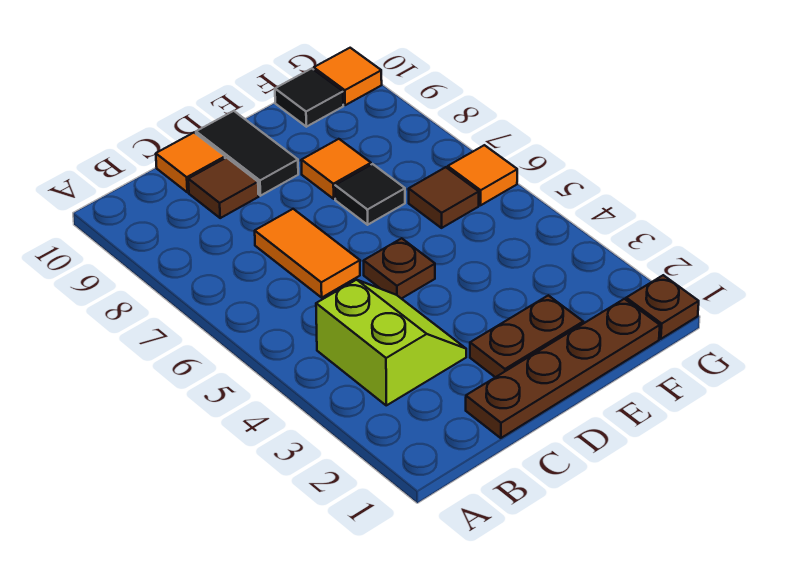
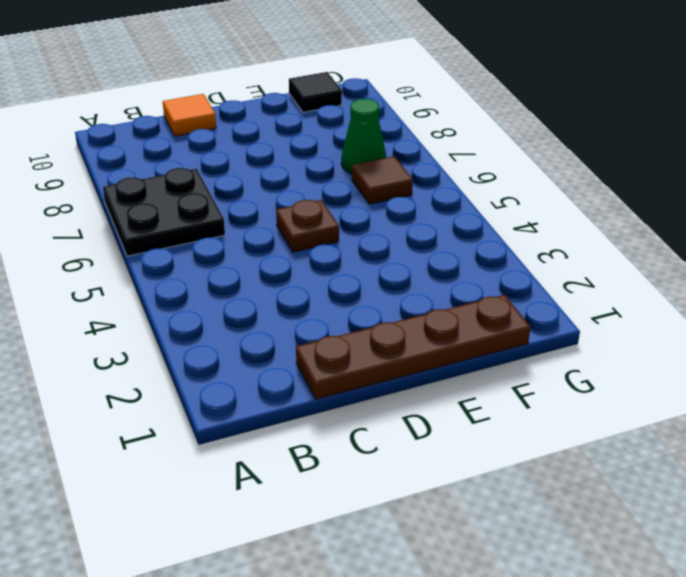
black plate A6:B7 level 1 -> none
green cone F7 level 1 -> none
none -> lime slope B3:C4 level 1 top B
none -> orange tile C6:C7 level 1
none -> brown tile C9 level 1

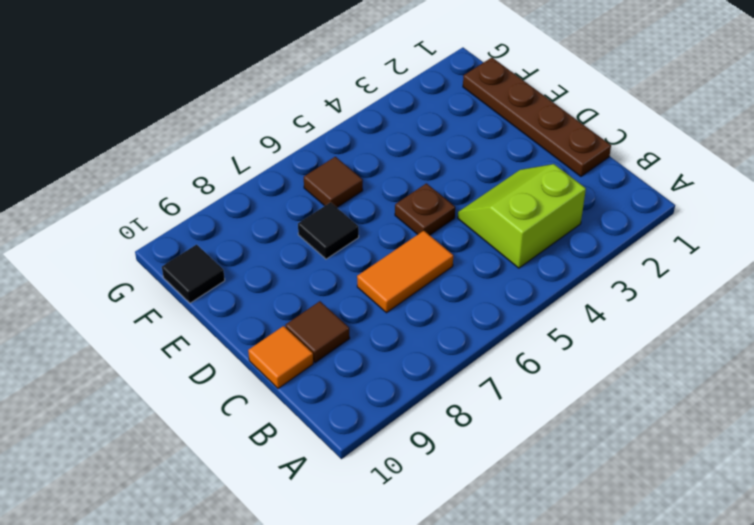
none -> brown plate D2:E2 level 1
none -> black tile D9:D10 level 1
none -> orange tile E8 level 1

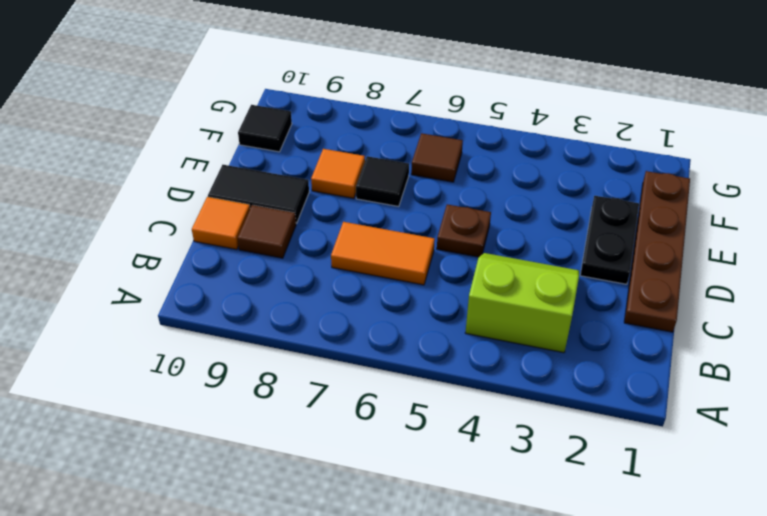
black plate D2:E2 level 1 -> brown plate D2:E2 level 1
none -> brown plate G1 level 1
none -> orange tile G6 level 1
none -> orange tile G10 level 1

